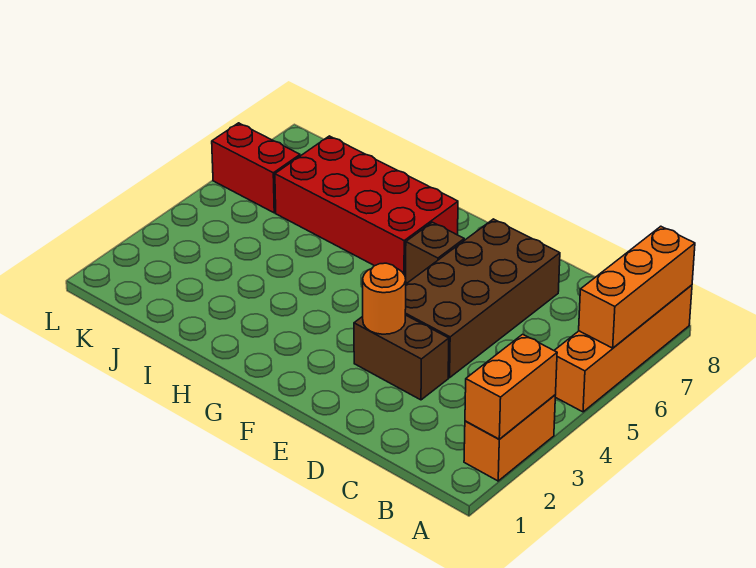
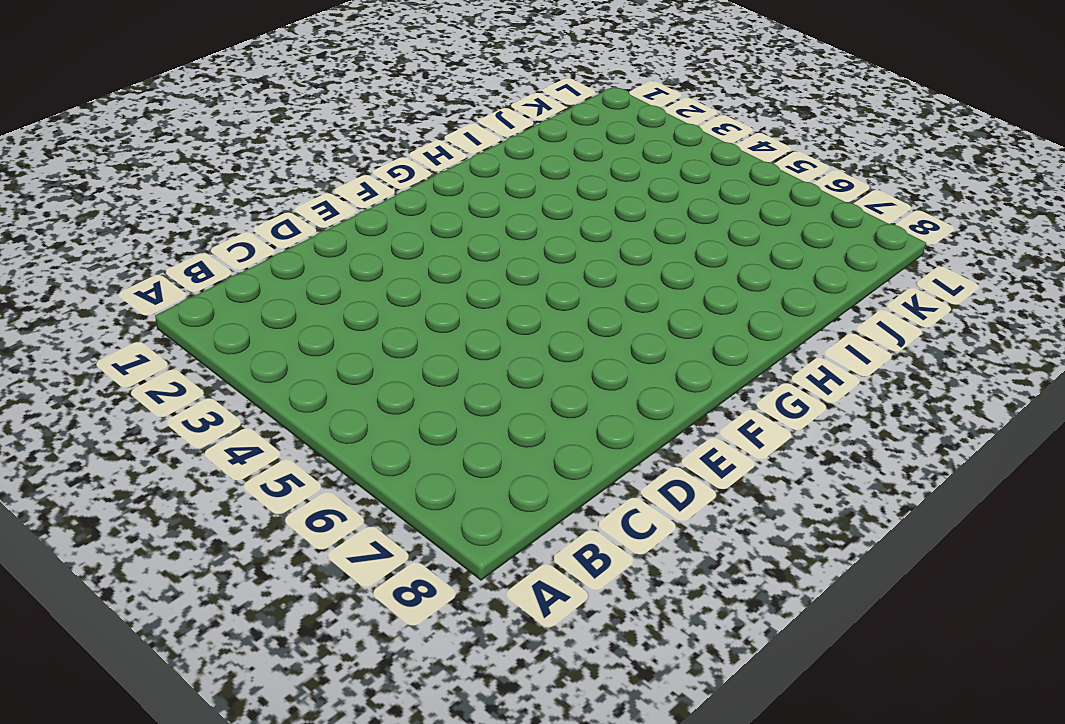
none -> orange brick A2:A3 level 1
none -> orange brick A5:A8 level 1

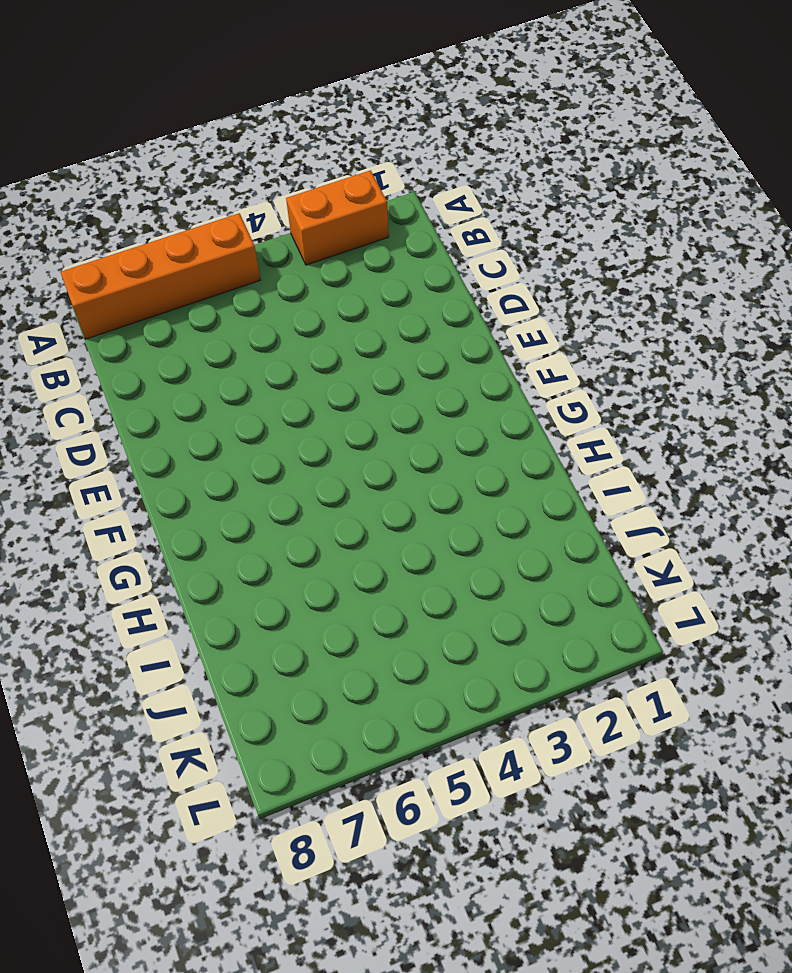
none -> brown brick D3:E3 level 1
none -> brown brick D4:E7 level 1

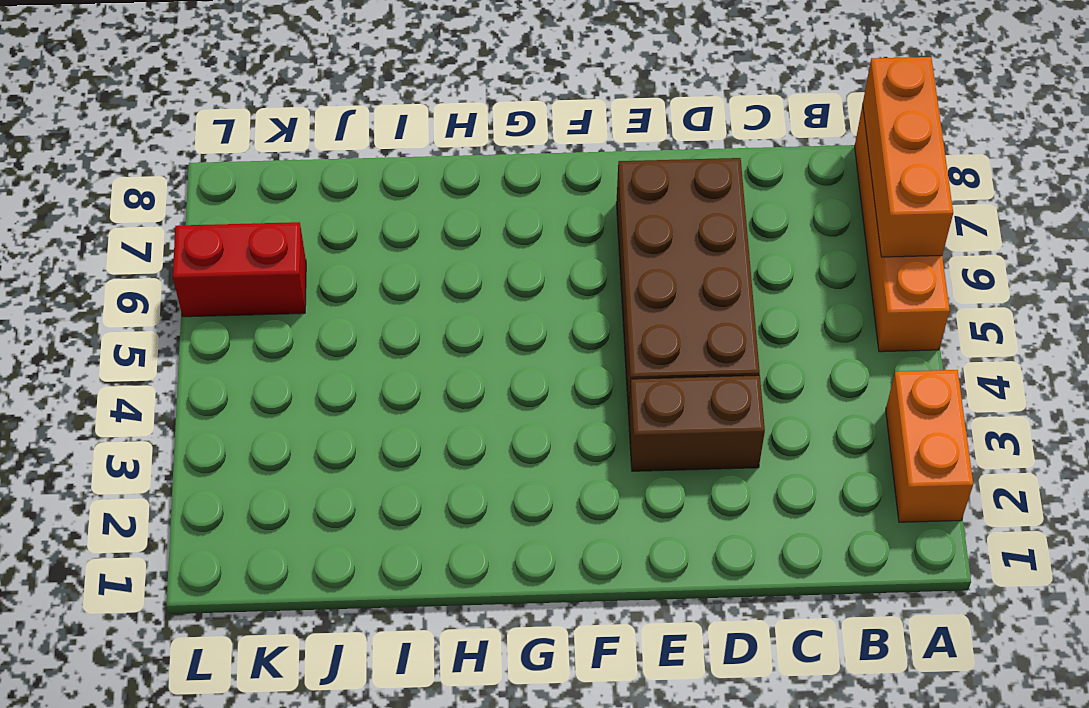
none -> brown brick F6 level 1
none -> red brick G6:J7 level 1

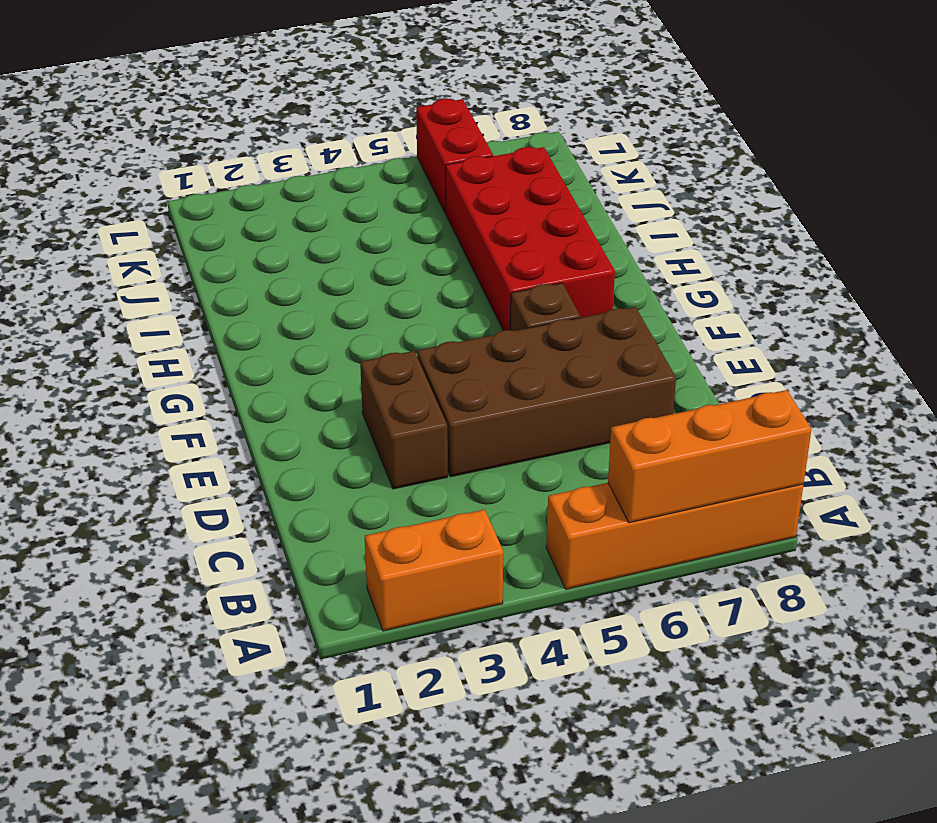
none -> orange brick A2:A3 level 2
none -> orange round brick E3 level 2

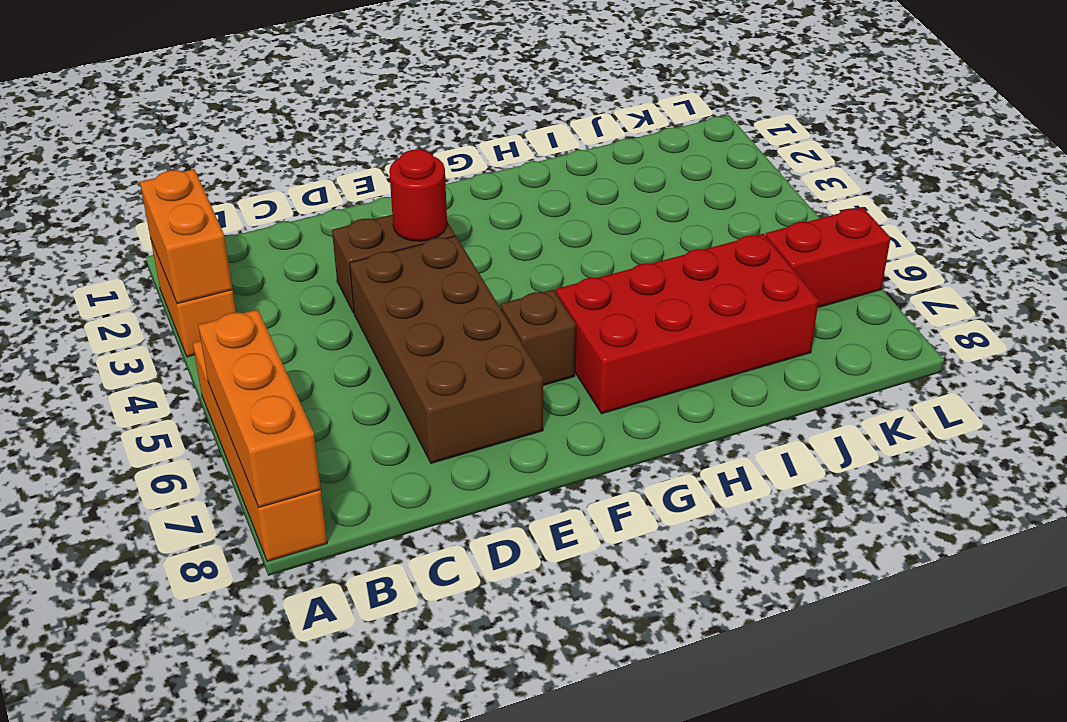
red round brick E3 level 2 -> orange round brick E3 level 2

